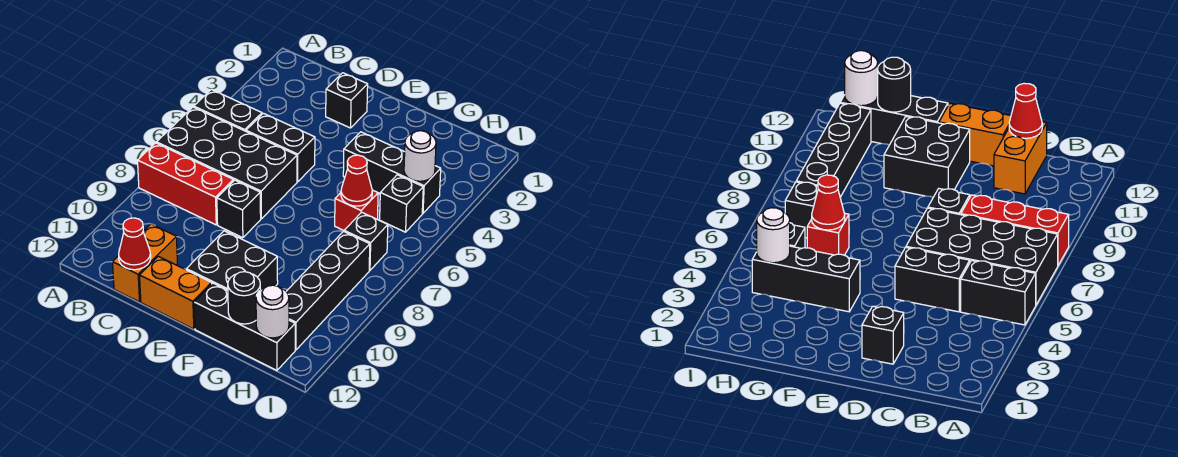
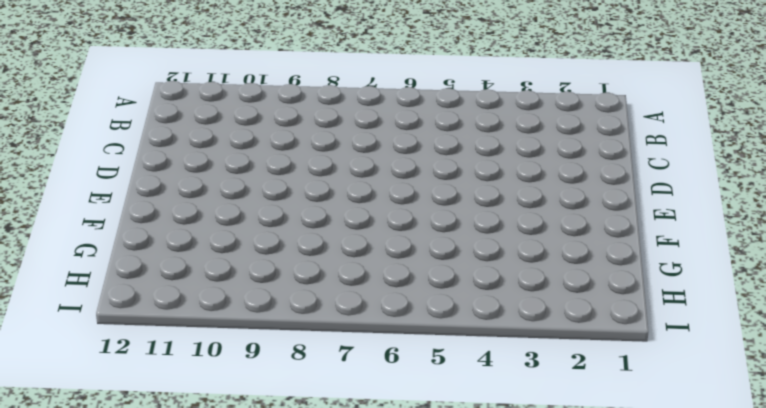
none -> black brick A5:B5 level 1
none -> black brick A6:D7 level 1
none -> red brick A8:C8 level 1

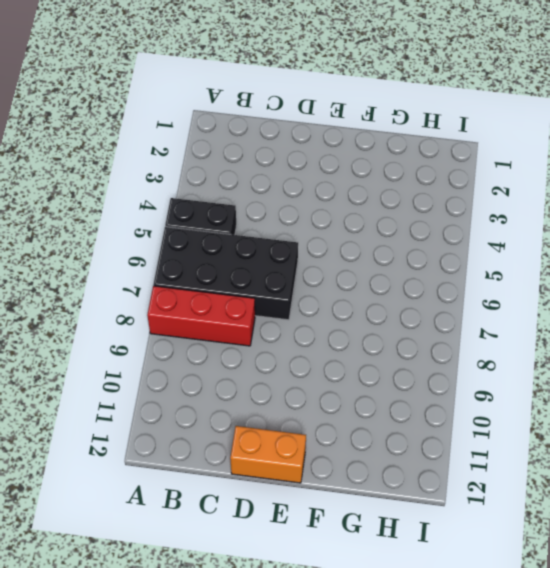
none -> black brick C5:D5 level 1
none -> orange brick C11:C12 level 1
none -> black brick D2 level 1

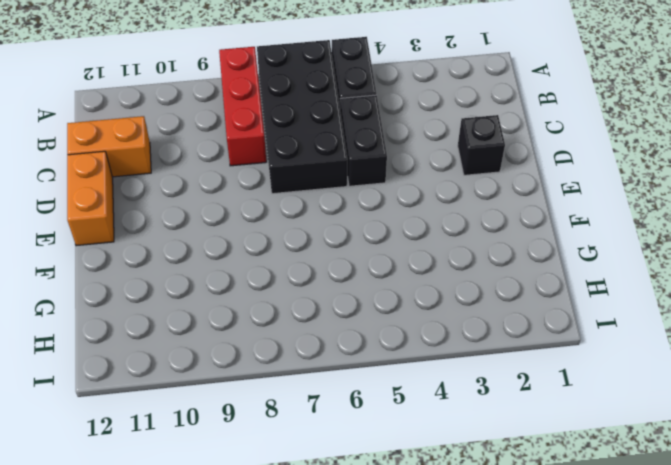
none -> black brick D8 level 1
none -> black brick E10:F11 level 1
none -> black brick F4:H4 level 1

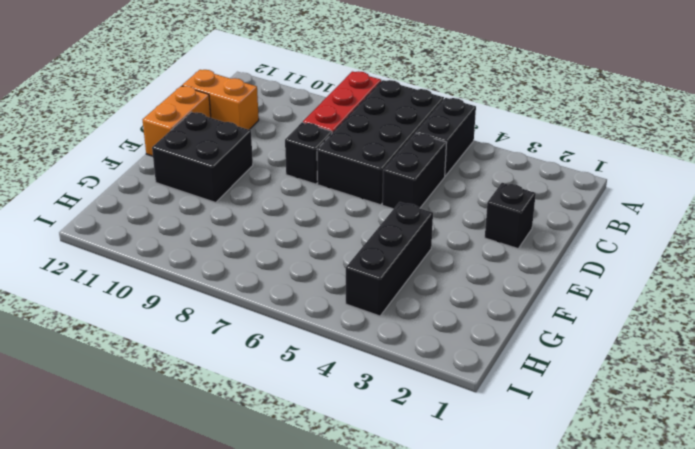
none -> black brick F12:H12 level 1
none -> red brick G6 level 1
none -> black brick H5 level 1

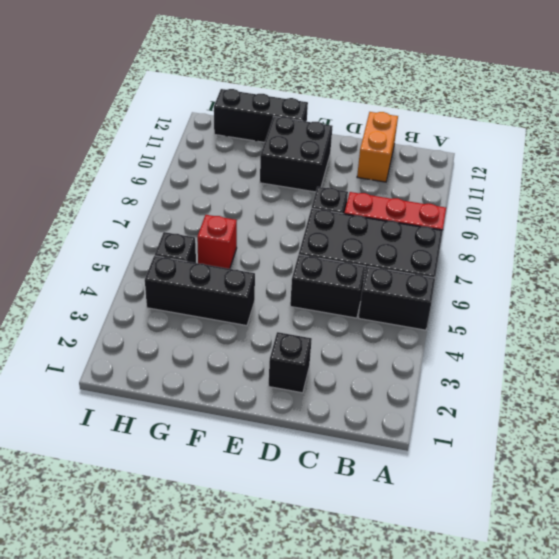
none -> orange brick D12:E12 level 1
none -> black brick H7 level 1
none -> black brick H8:H11 level 1

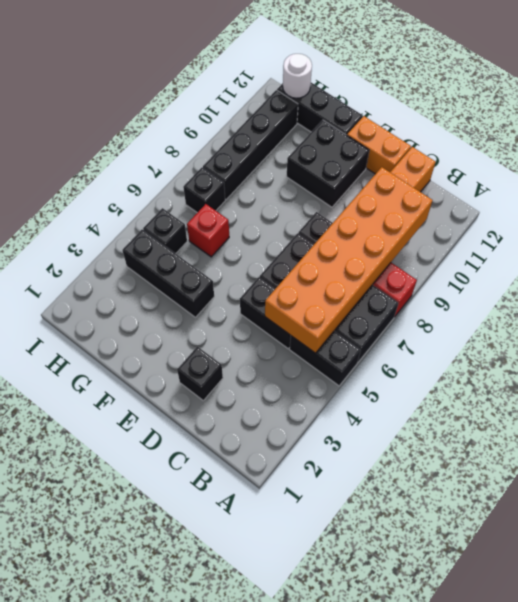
orange brick B5:C10 level 2 -> none
none -> red cone C12 level 2
none -> red cone G6 level 2
none -> black round brick G12 level 2

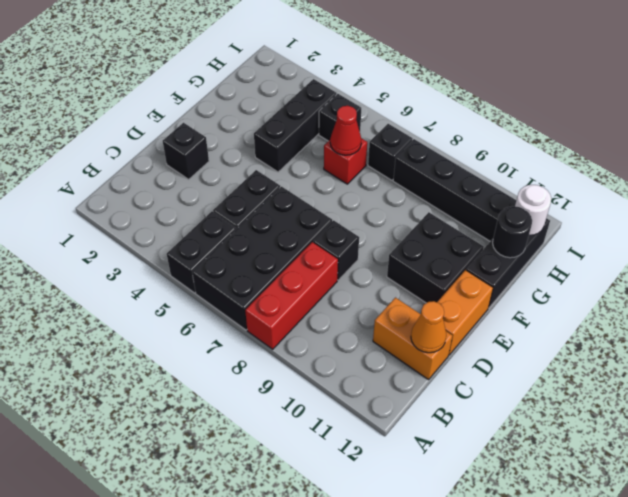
orange cone C12 level 2 -> red cone C12 level 2
none -> white round brick H4 level 2

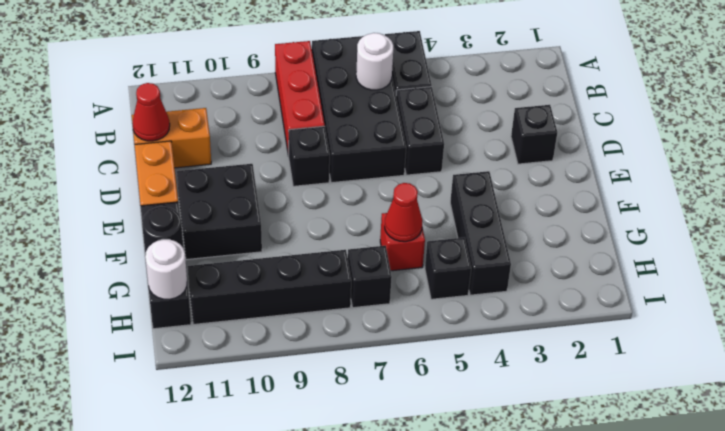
white round brick B6 level 2 -> white round brick H4 level 2

